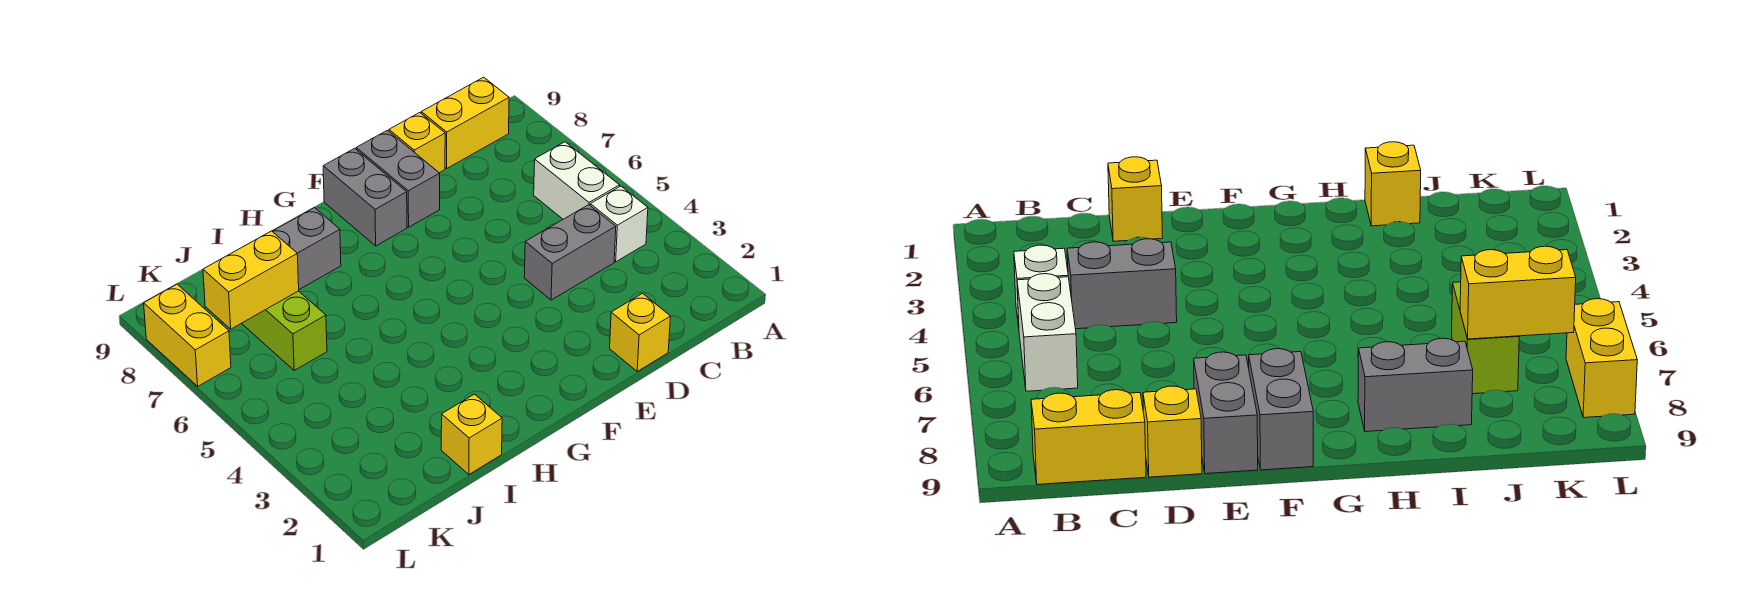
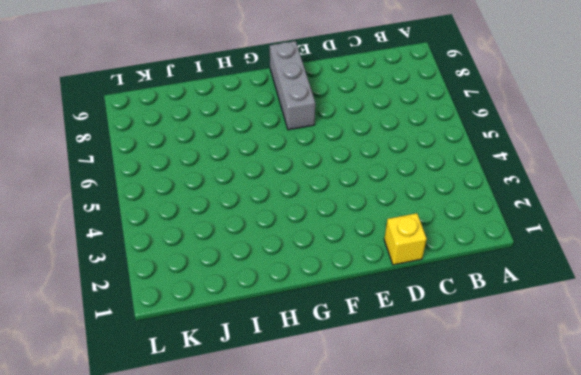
grey brick F7:F9 level 1 -> grey brick F8:F9 level 1
none -> white brick B4 level 1
none -> white brick B5:B6 level 1
none -> yellow brick B9:C9 level 1

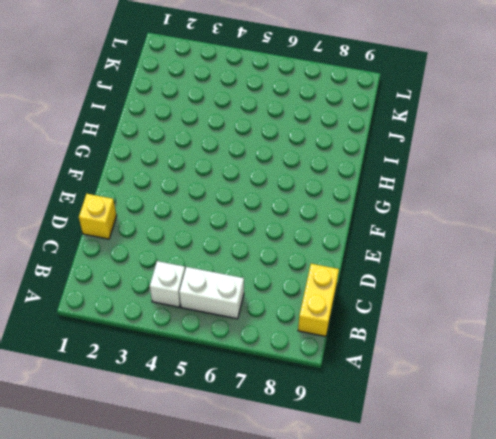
none -> grey brick C4:D4 level 1
none -> yellow brick D9 level 1
none -> grey brick E8:E9 level 1

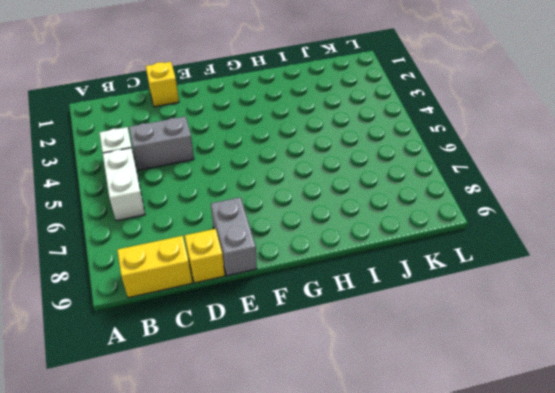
none -> grey brick F8:F9 level 1
none -> grey brick H8:I8 level 1
none -> yellow brick I1 level 1

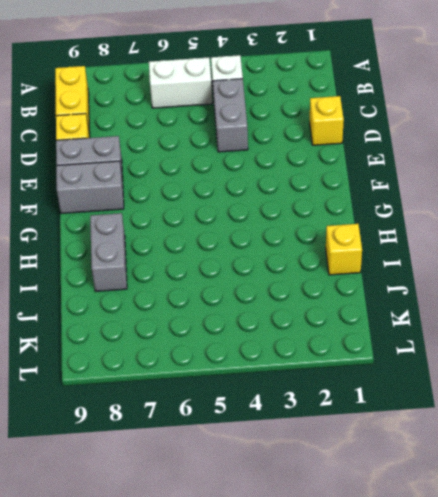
none -> lime brick J6:J7 level 1
none -> yellow brick L7:L8 level 1
none -> yellow brick J7:K7 level 2

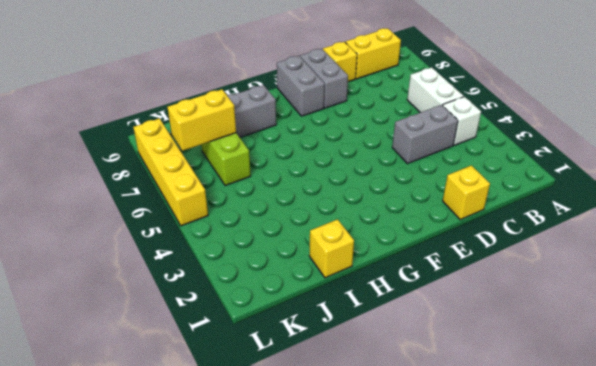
yellow brick L5:L8 level 1 -> yellow brick L7:L8 level 1

